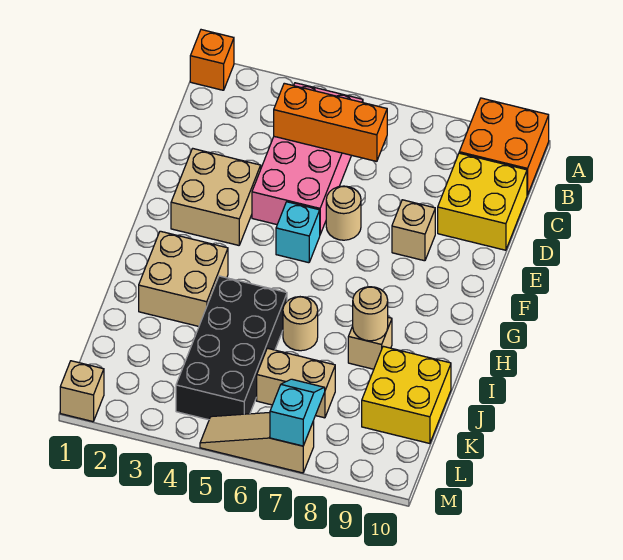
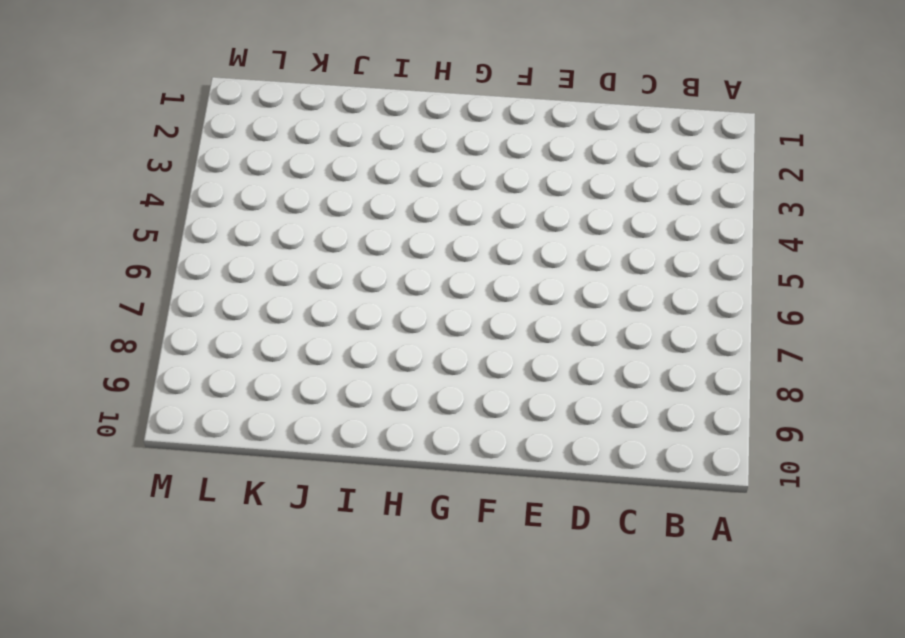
none -> orange brick A1 level 1
none -> orange brick A9:B10 level 1
none -> pink brick B4:E5 level 1

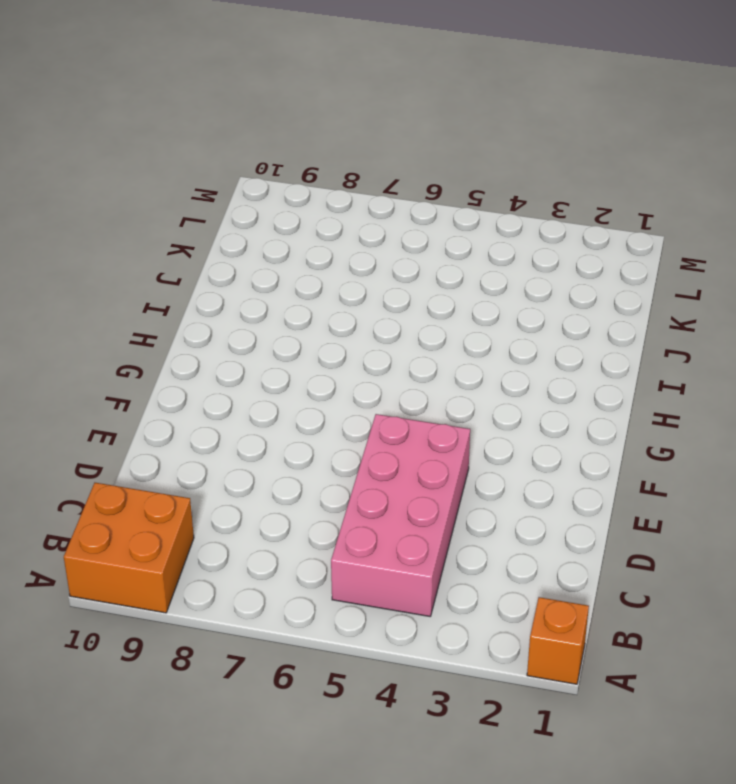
none -> yellow brick C9:D10 level 1
none -> tan brick E2:F3 level 1
none -> tan round brick E6 level 1

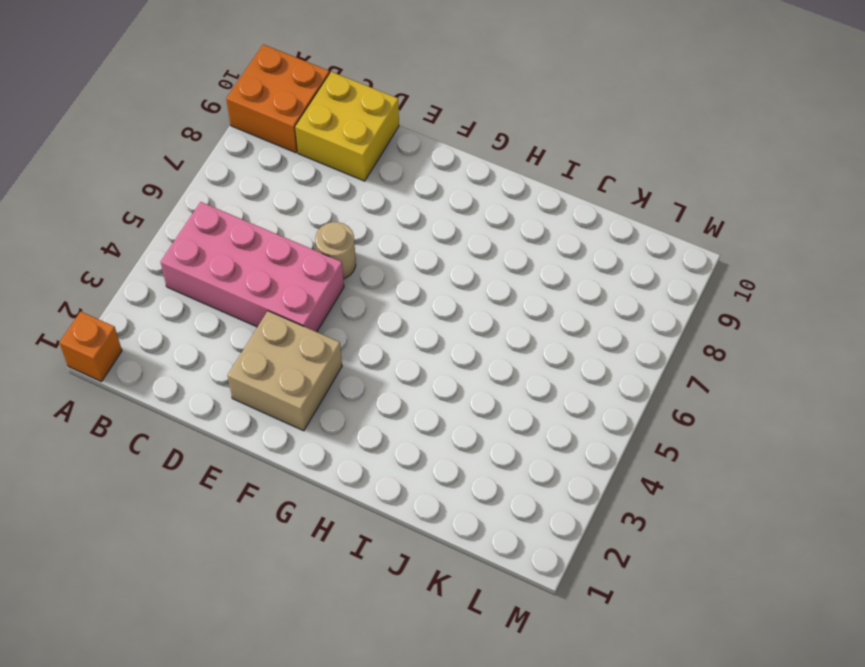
none -> tan brick E8 level 1
none -> cyan brick F5 level 1
none -> tan brick H2:I3 level 1

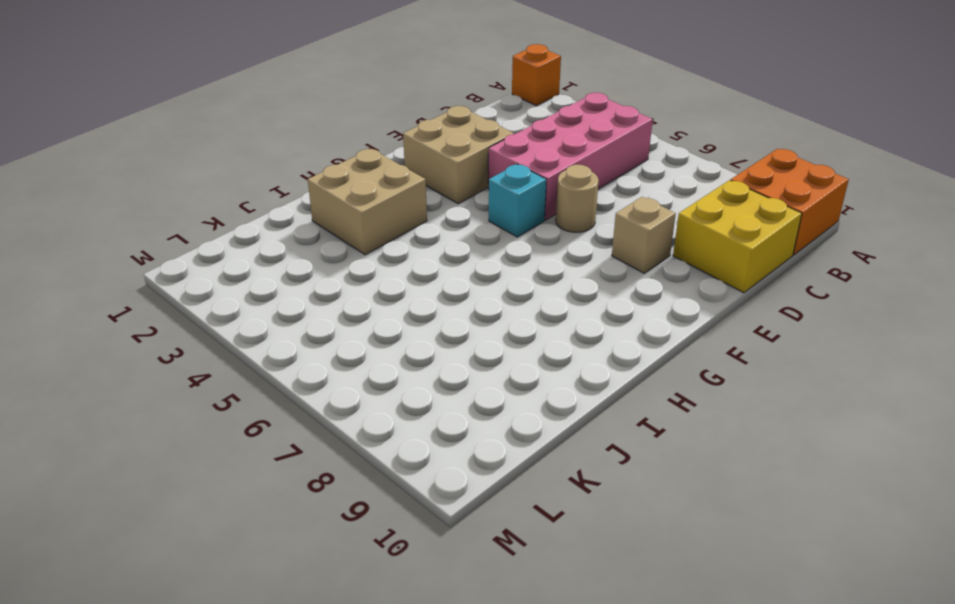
none -> black brick I4:L5 level 1
none -> tan round brick I6 level 1
none -> tan brick I8 level 1

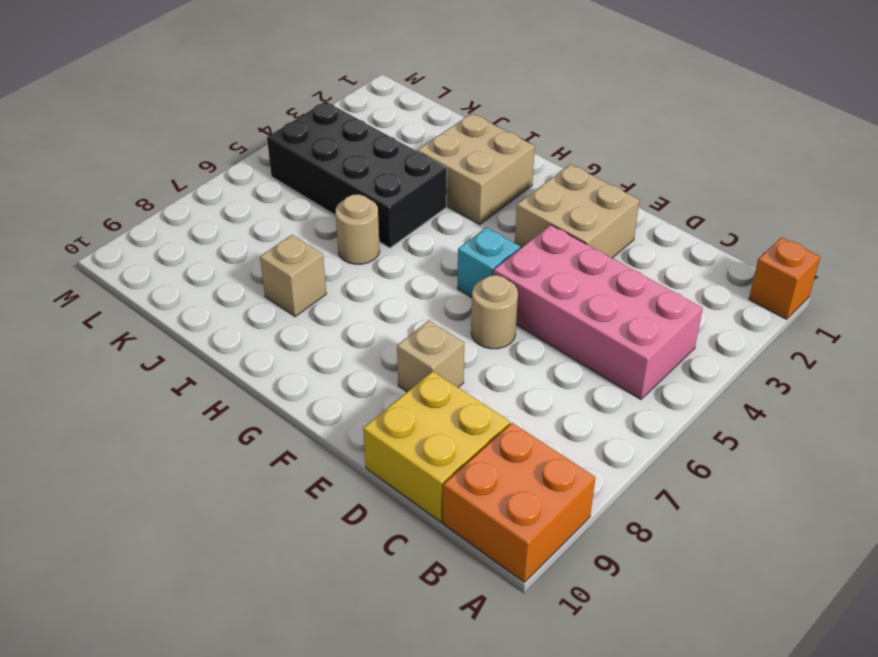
none -> yellow brick J9:K10 level 1
none -> tan brick K6:K7 level 1
none -> tan brick M1 level 1

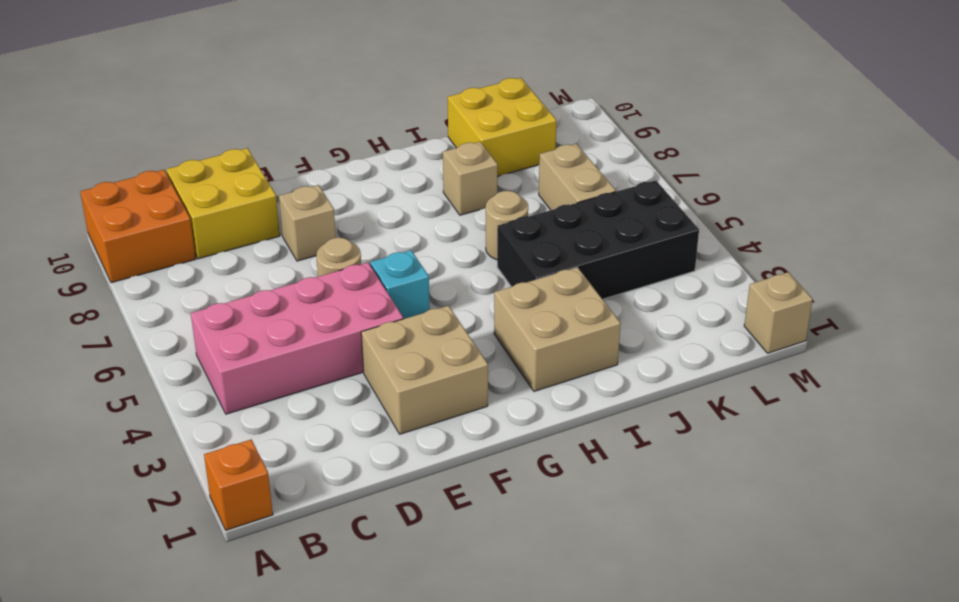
none -> tan slope M5:M7 level 1 top 7
none -> orange brick C4:C6 level 2
none -> tan round brick I8 level 2

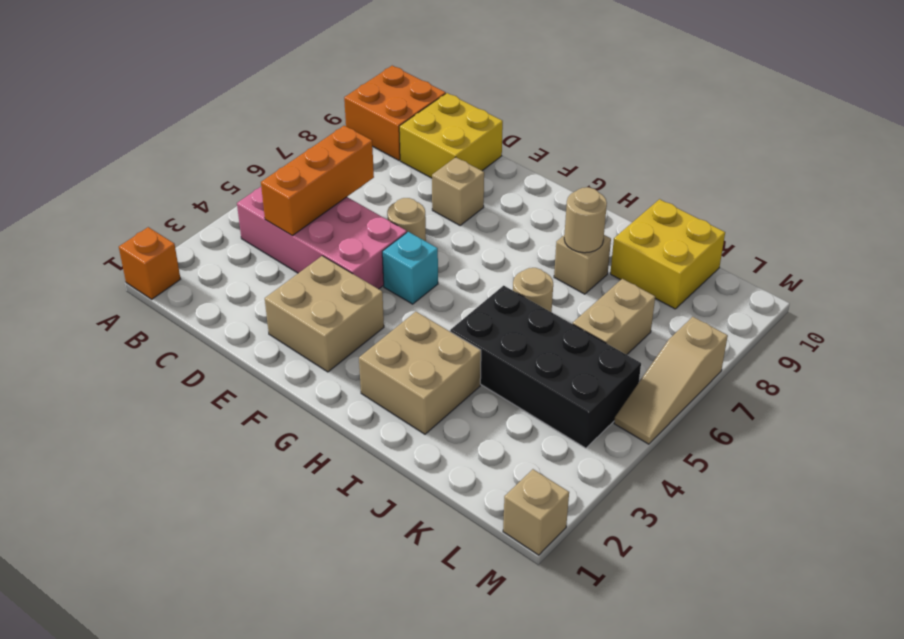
none -> cyan slope L7:M7 level 2 top M

